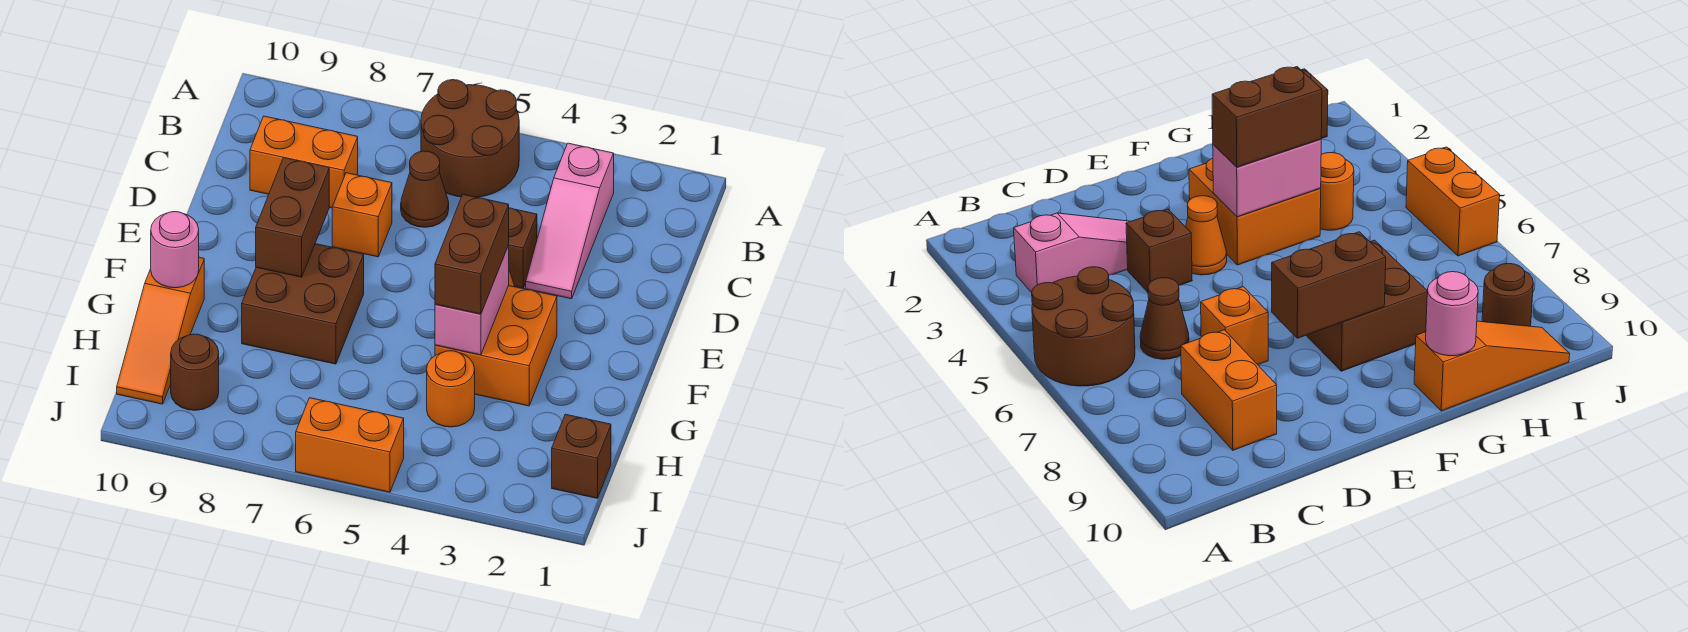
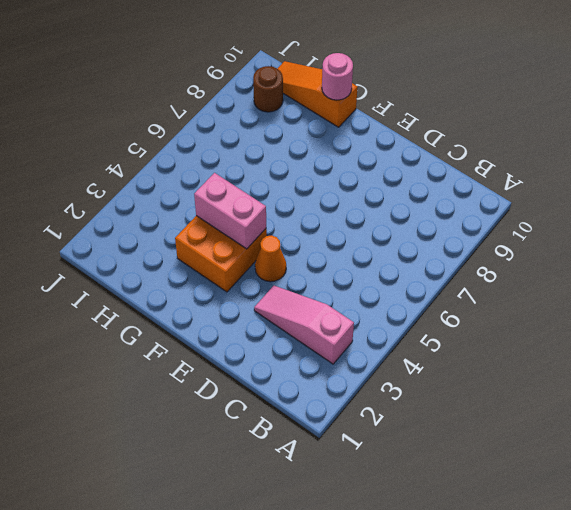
none -> brown round brick A5:B6 level 1
none -> brown cone C6 level 1
none -> orange brick C8:C9 level 1

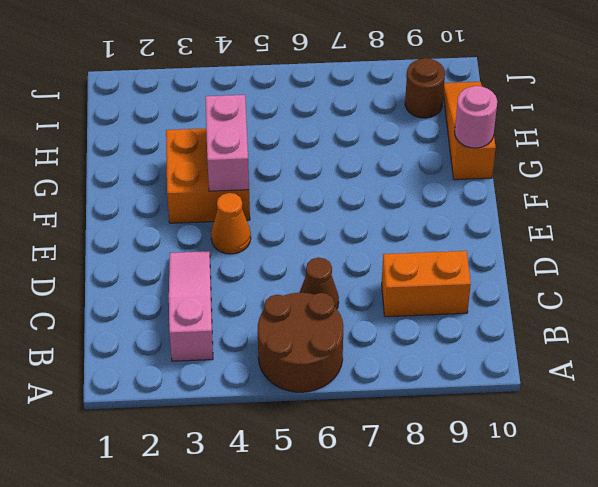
none -> brown brick D4 level 1
none -> orange brick D7 level 1
none -> brown brick F7:G8 level 1

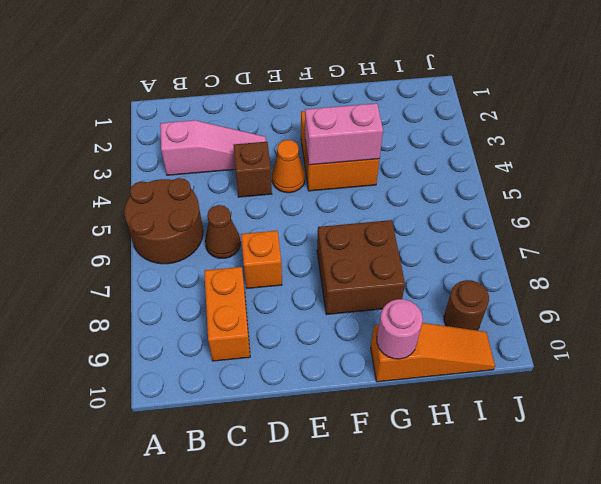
none -> orange round brick H4 level 1
none -> brown brick I1 level 1
none -> orange brick J5:J6 level 1

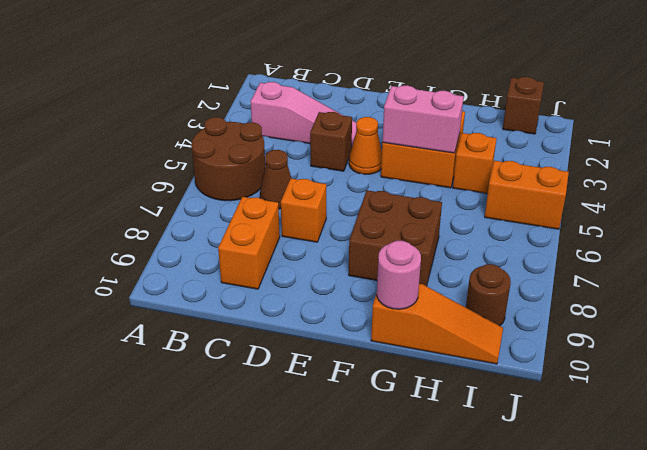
orange brick H4 level 1 -> orange round brick H4 level 1
orange brick I5:J5 level 1 -> orange brick J5:J6 level 1
none -> brown brick E8:F8 level 2
none -> brown brick F4:G4 level 3

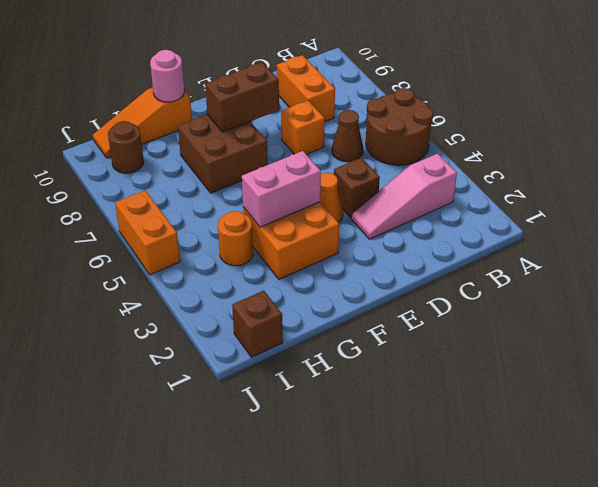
none -> brown brick F4:G4 level 3

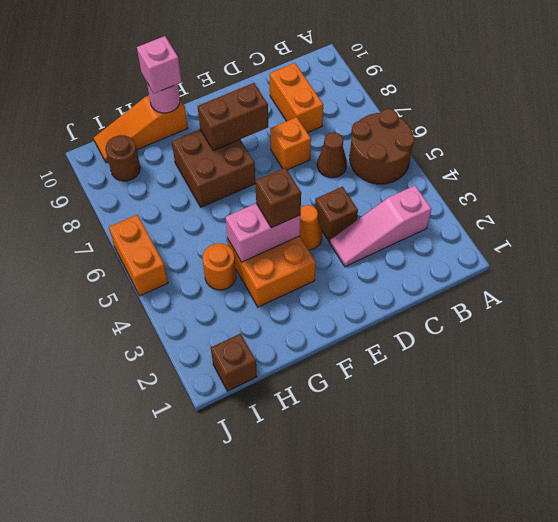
brown brick F4 level 3 -> brown brick F4:G4 level 3
pink brick G10 level 3 -> none

